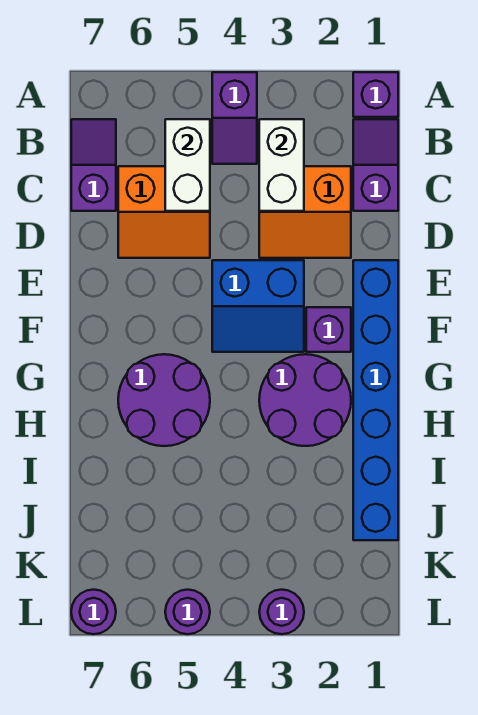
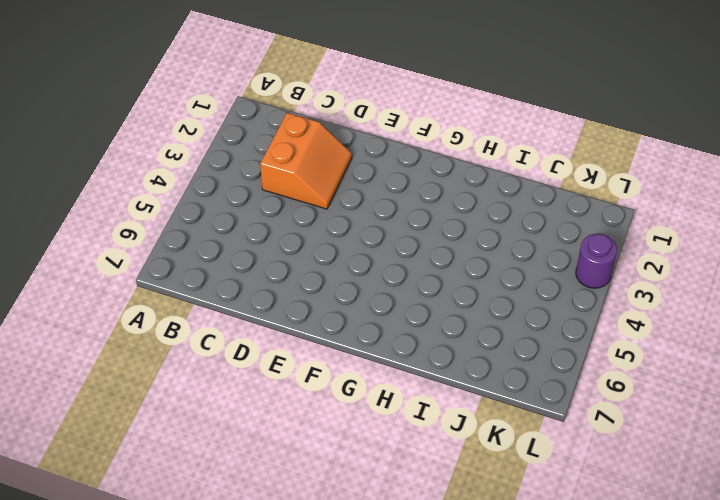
none -> purple brick A1 level 1
none -> purple slope A4:B4 level 1 top A
none -> purple slope B1:C1 level 1 top C

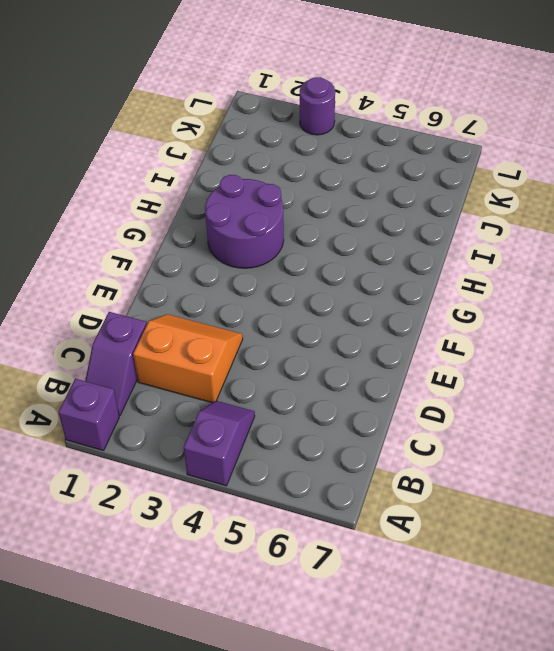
none -> purple slope B7:C7 level 1 top C
none -> orange slope C5:D6 level 1 top C
none -> blue brick E1:J1 level 1

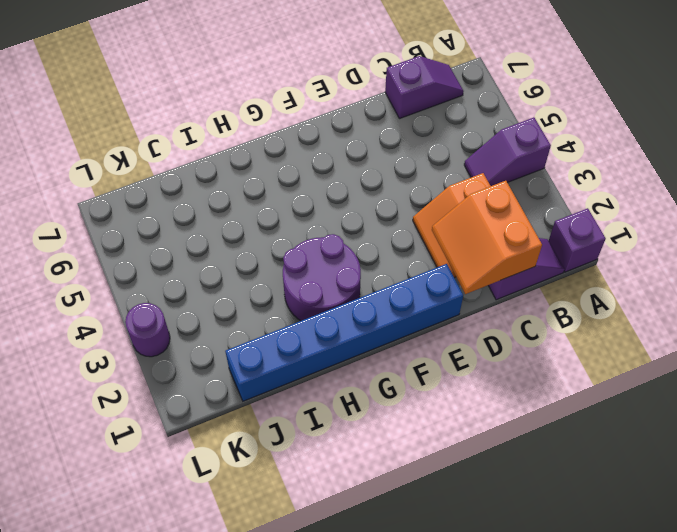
orange slope C1:D2 level 2 top C -> orange slope C5:D6 level 1 top C
none -> blue slope E3:F4 level 1 top E
none -> purple brick F2 level 1
none -> purple round brick G5:H6 level 1

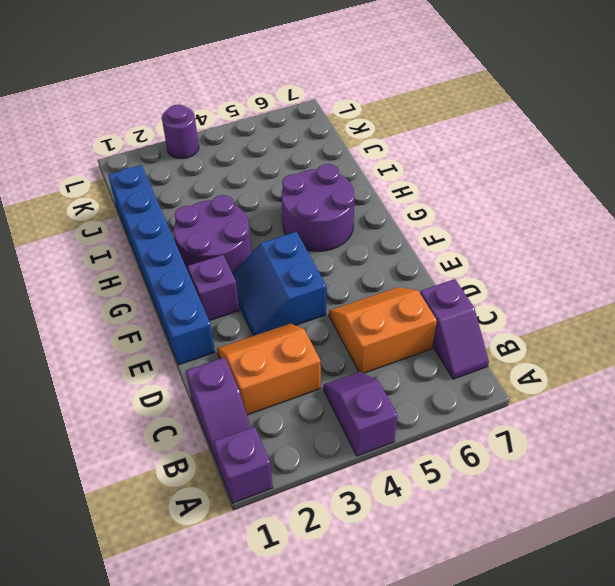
blue slope E3:F4 level 1 top 4 -> blue slope E3:F4 level 1 top E
none -> purple round brick L5 level 1
none -> purple round brick L7 level 1
none -> white brick B3:C3 level 2

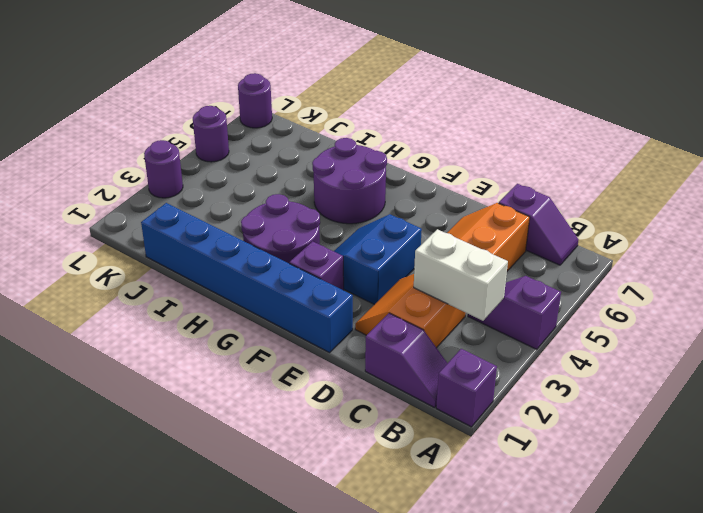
none -> white brick B5:C5 level 2

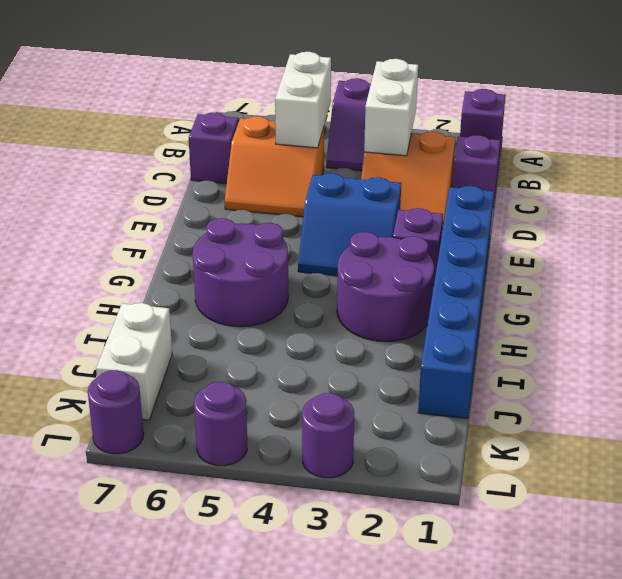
white brick J7:K7 level 1 -> none

